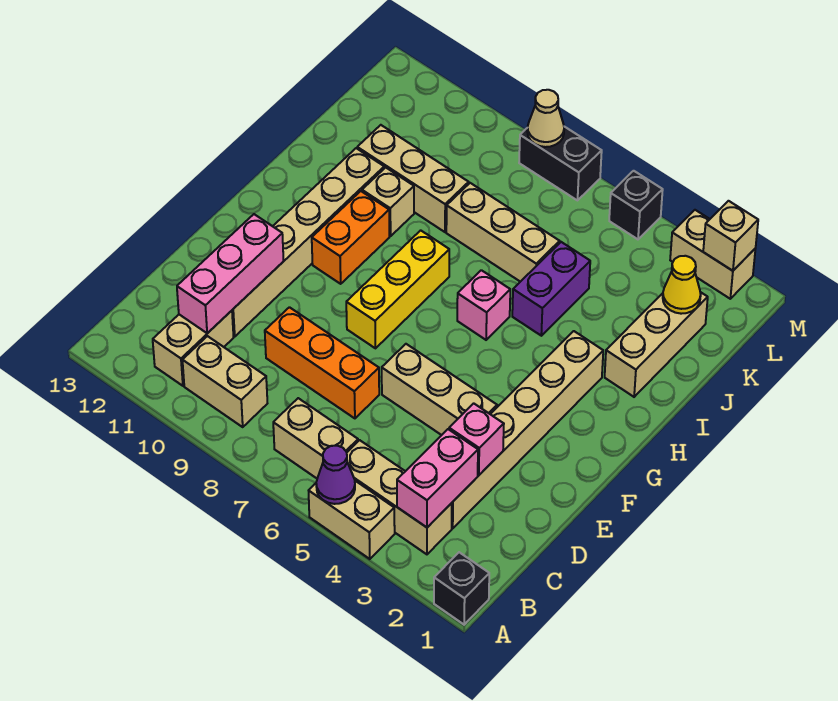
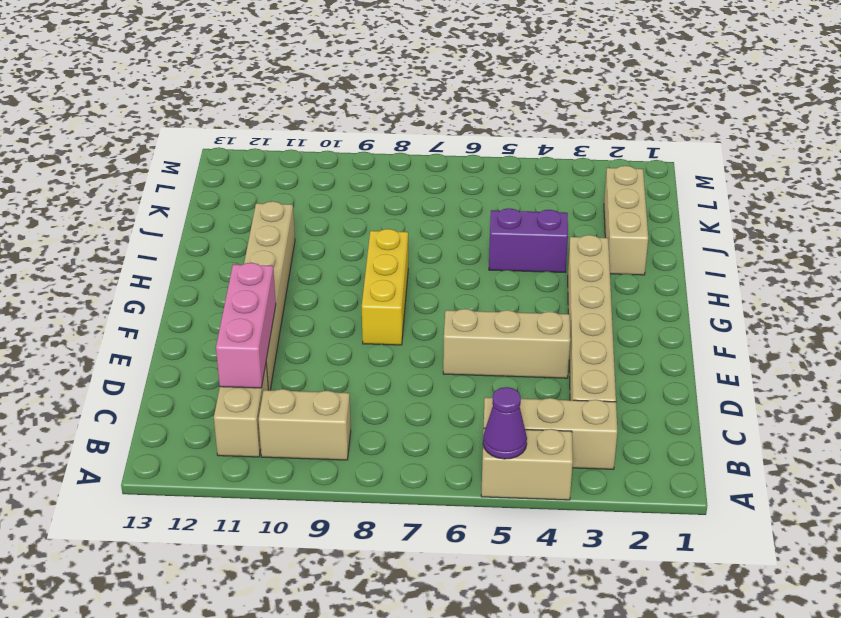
purple brick I4:I5 level 1 -> purple brick I5:J5 level 1
none -> black brick A1 level 1
none -> tan brick B6:B7 level 1
none -> orange brick D7:D9 level 1

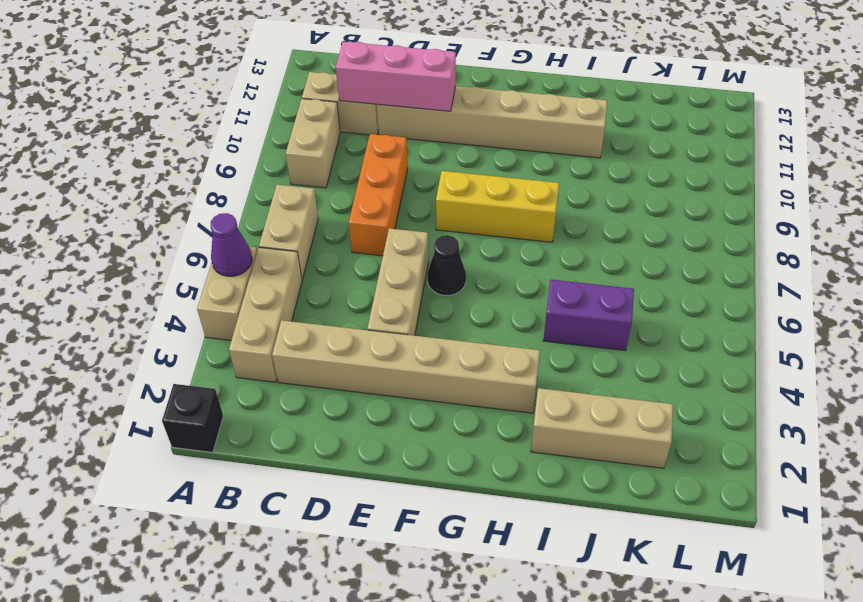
black cone F6 level 1 -> none
none -> orange brick G10:H10 level 1
none -> pink brick H6 level 1
none -> tan brick I10 level 1

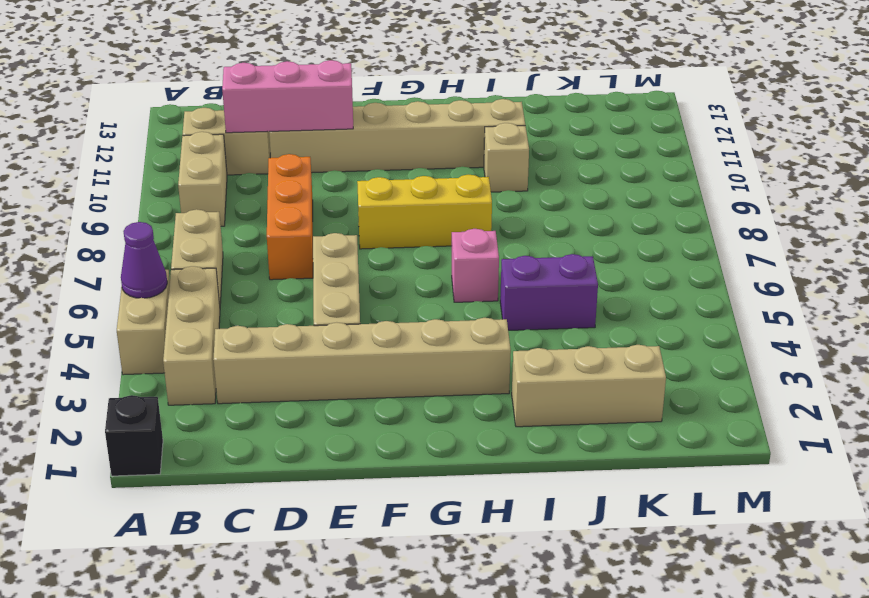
none -> orange brick G10:H10 level 1
none -> tan brick J6:J8 level 1
none -> tan brick J9:J11 level 1

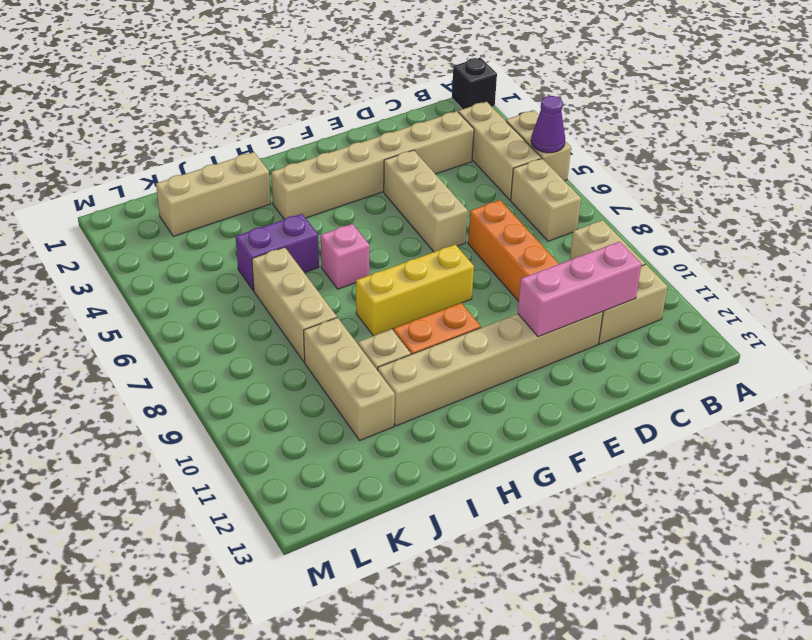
none -> tan brick M2:M3 level 1
none -> black brick M5 level 1
none -> black brick M7:M8 level 1

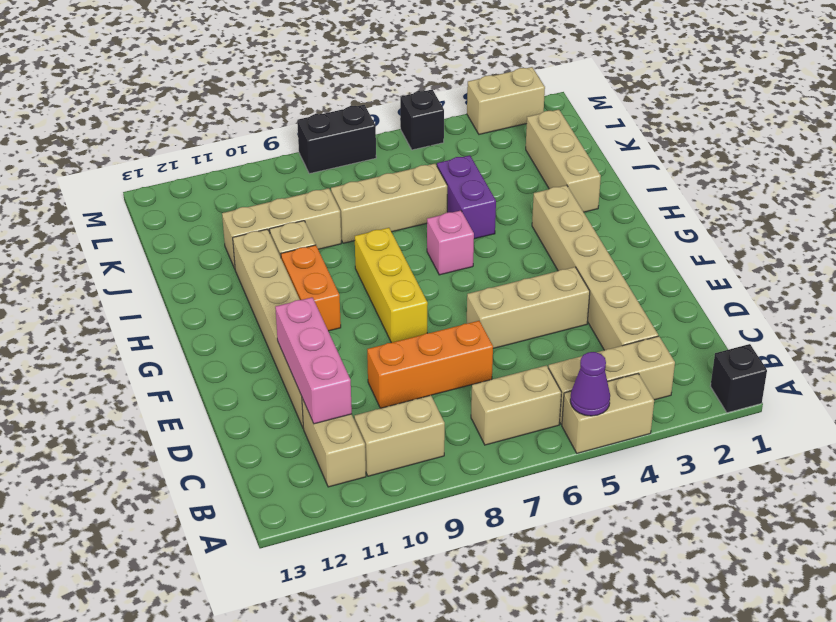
none -> pink brick B3:C3 level 2
none -> pink brick D3 level 2
none -> yellow cone K2 level 2

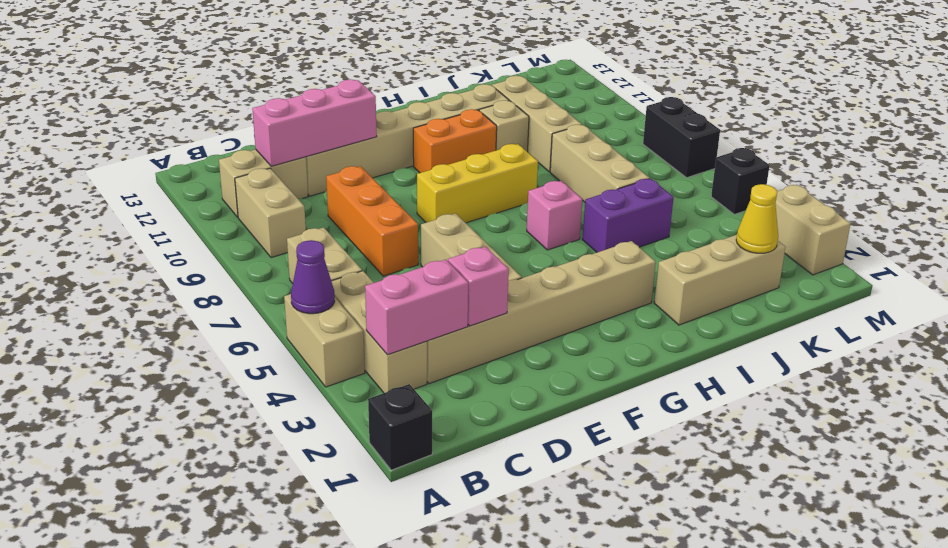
none -> tan brick M2 level 2
none -> tan cone M8 level 2

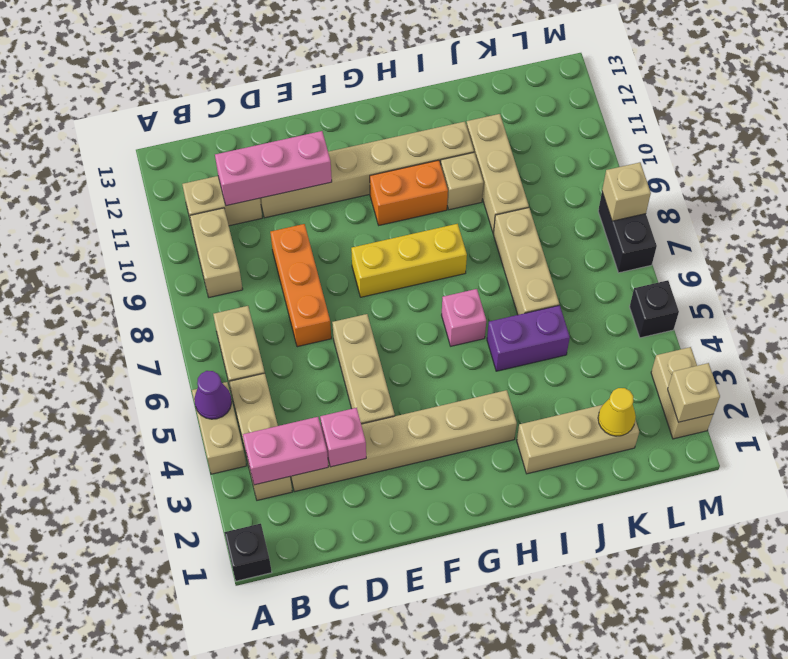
tan brick M8 level 2 -> tan cone M8 level 2

